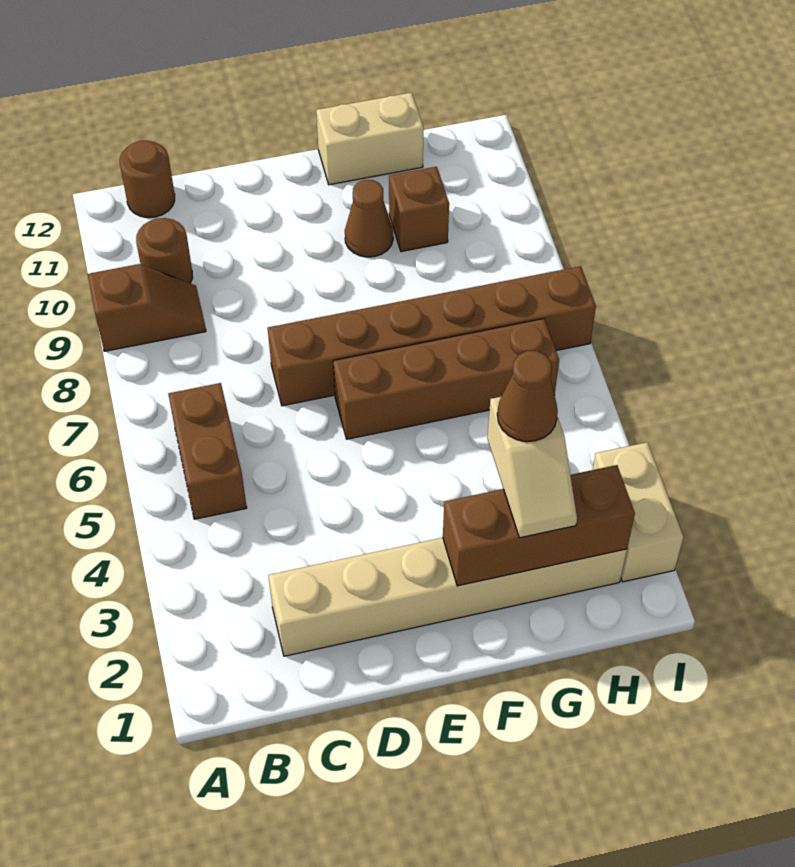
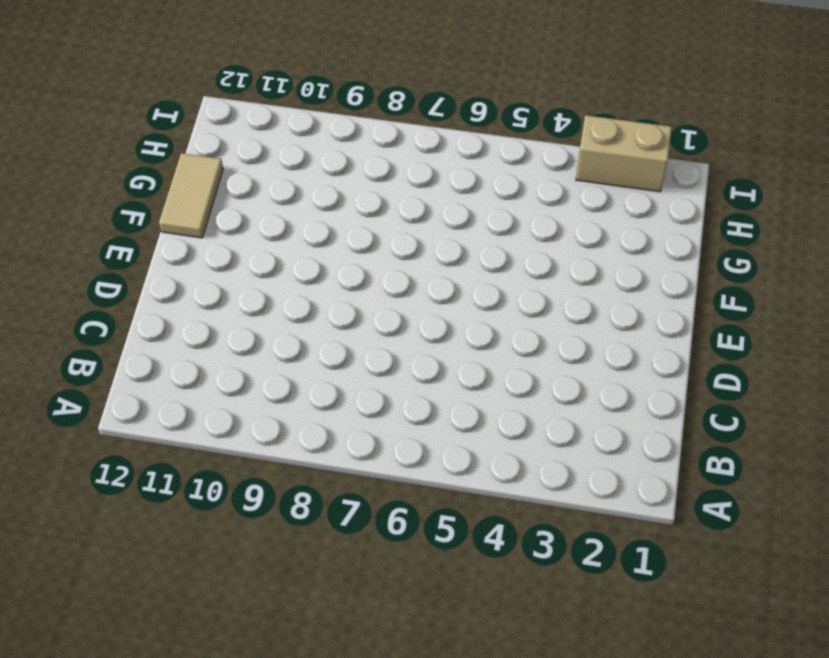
tan tile F12:G12 level 1 -> tan brick F12:G12 level 1
none -> brown slope A9:B9 level 1 top A
none -> brown brick B5:B6 level 1
none -> brown round brick B10 level 1

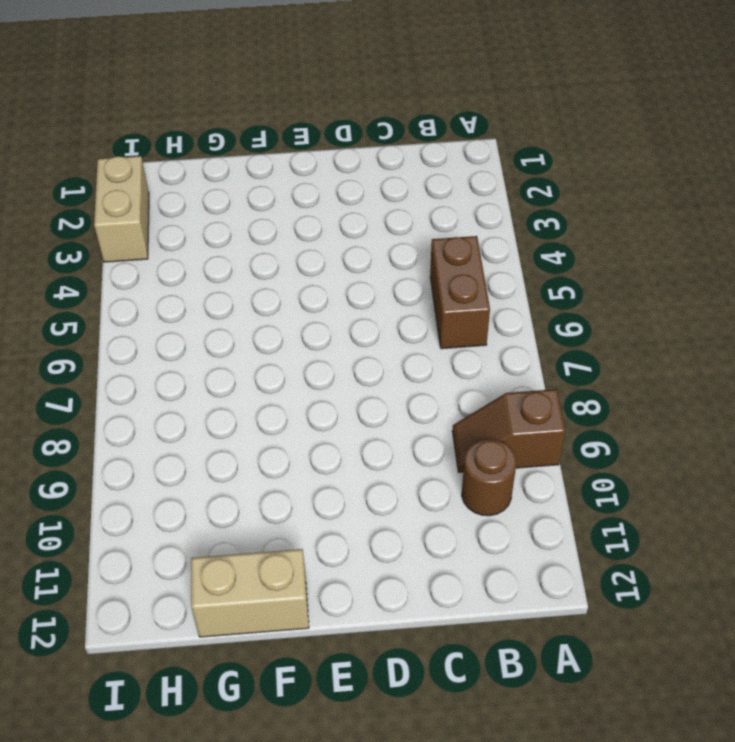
none -> brown round brick B12 level 1
none -> tan brick C2:H2 level 1
none -> brown brick D7:I7 level 1

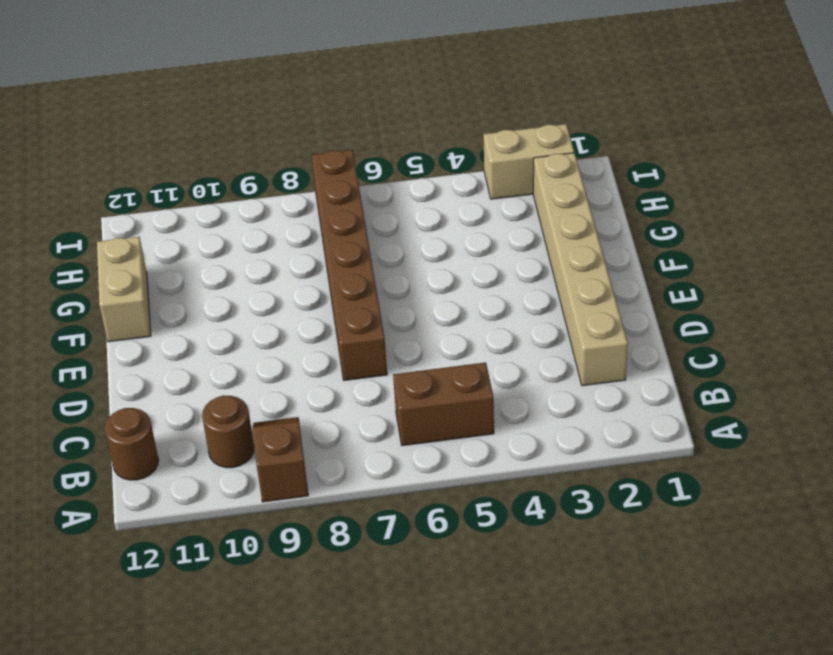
none -> brown brick E6:H6 level 1
none -> brown cone F10 level 1
none -> brown brick G10 level 1

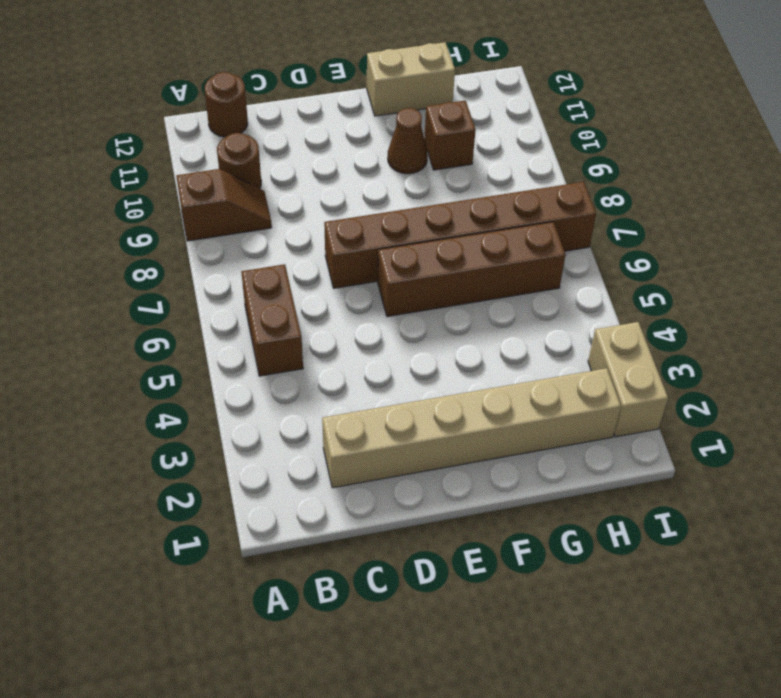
none -> brown brick F2:H2 level 2
none -> tan slope G2:G3 level 3 top 3
none -> brown cone G3 level 4

